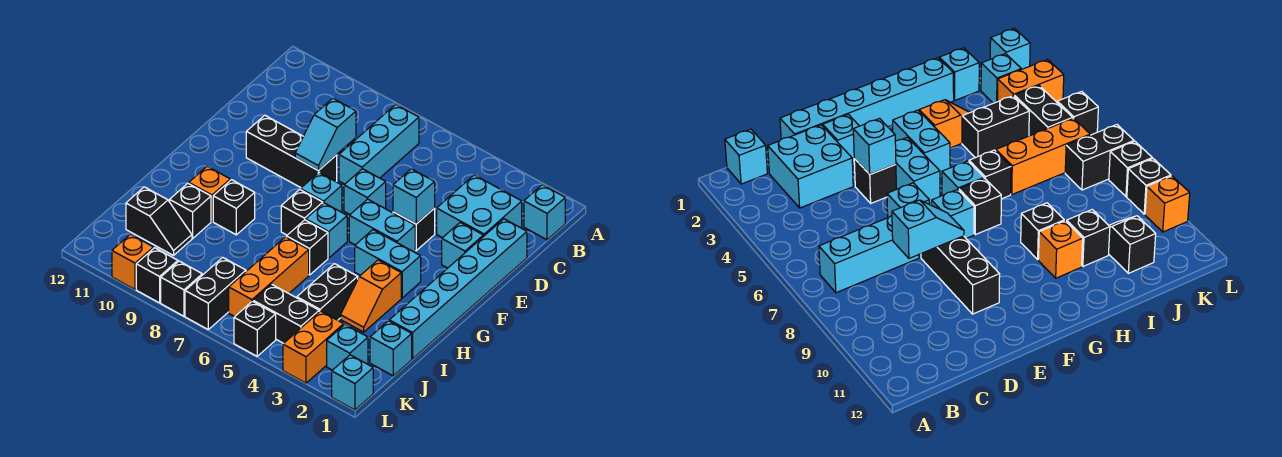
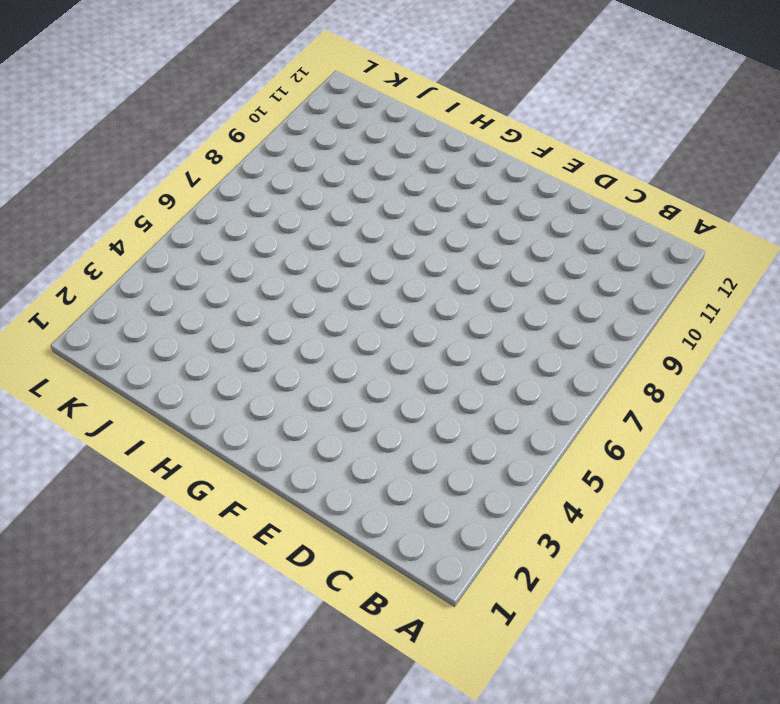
none -> cyan brick B1 level 1
none -> cyan brick B7:D7 level 1
none -> cyan brick C2:D3 level 1
none -> cyan brick D1:I1 level 1

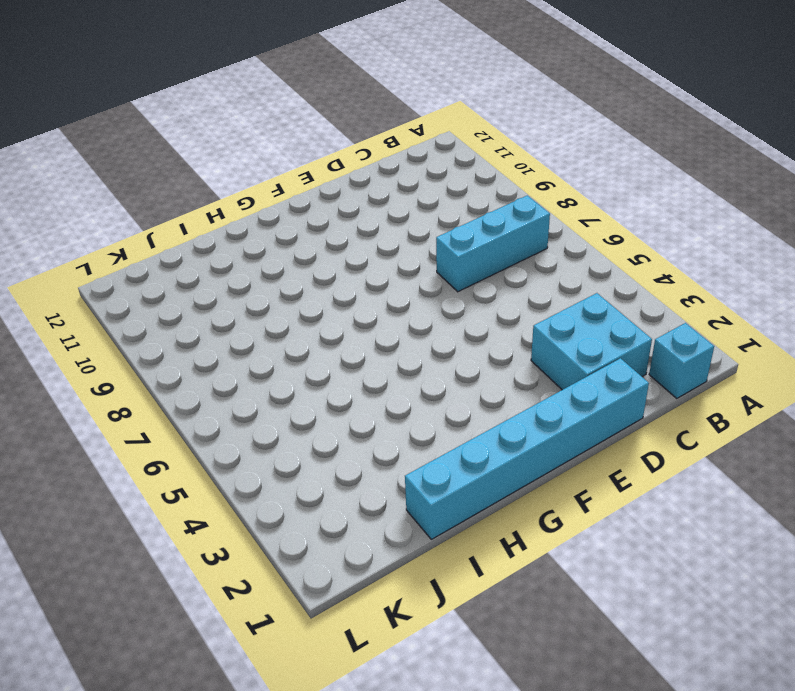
none -> cyan brick E2 level 1
none -> black brick E4 level 1
none -> cyan brick E6 level 1
none -> black brick E8:E10 level 1

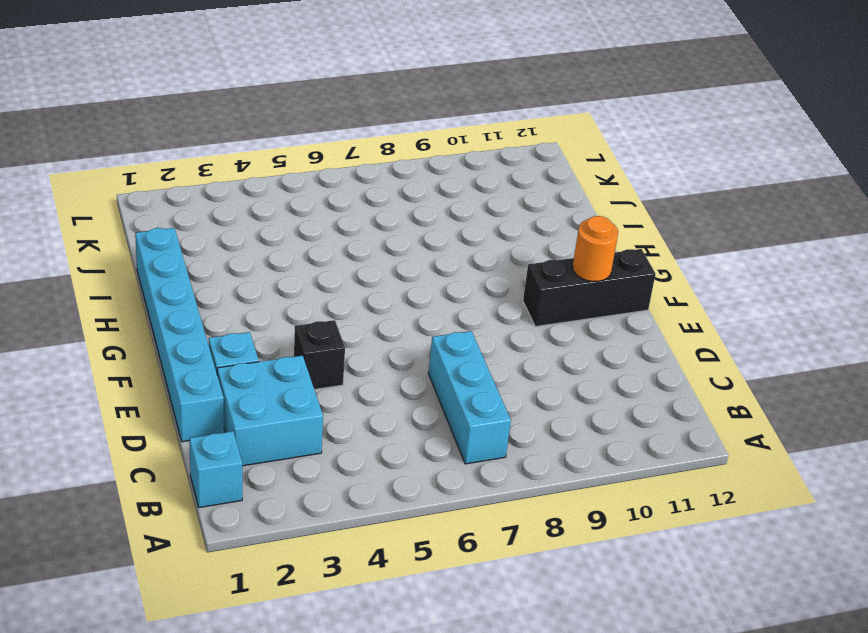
black brick F10:F12 level 1 -> black brick E8:E10 level 1
orange round brick F11 level 2 -> none
none -> cyan brick E6 level 1
none -> cyan brick F4:F5 level 1
none -> cyan brick F7 level 1
none -> cyan brick G3:G4 level 1

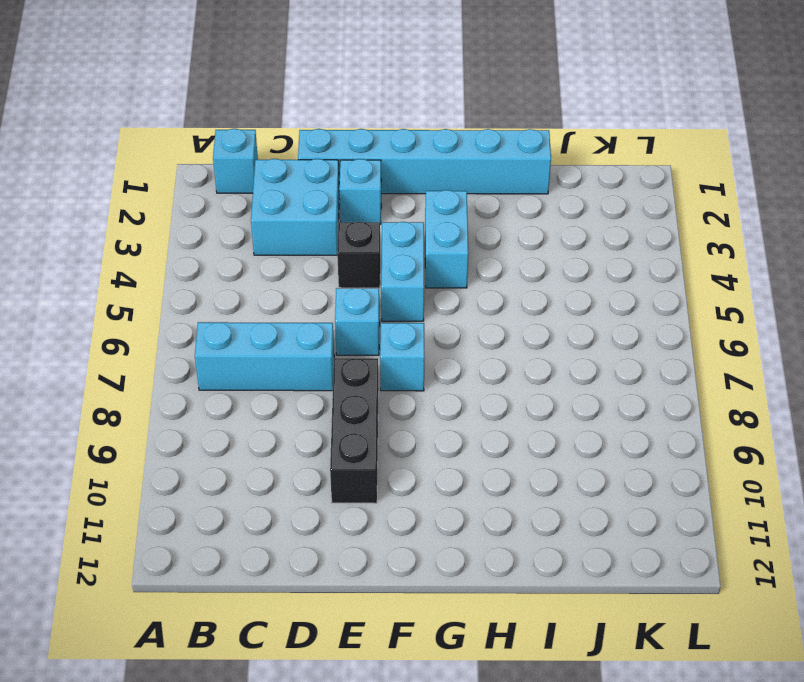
none -> cyan brick G6 level 1
none -> black brick G7 level 1
none -> orange slope H3:I3 level 1 top H
none -> black brick H6 level 1

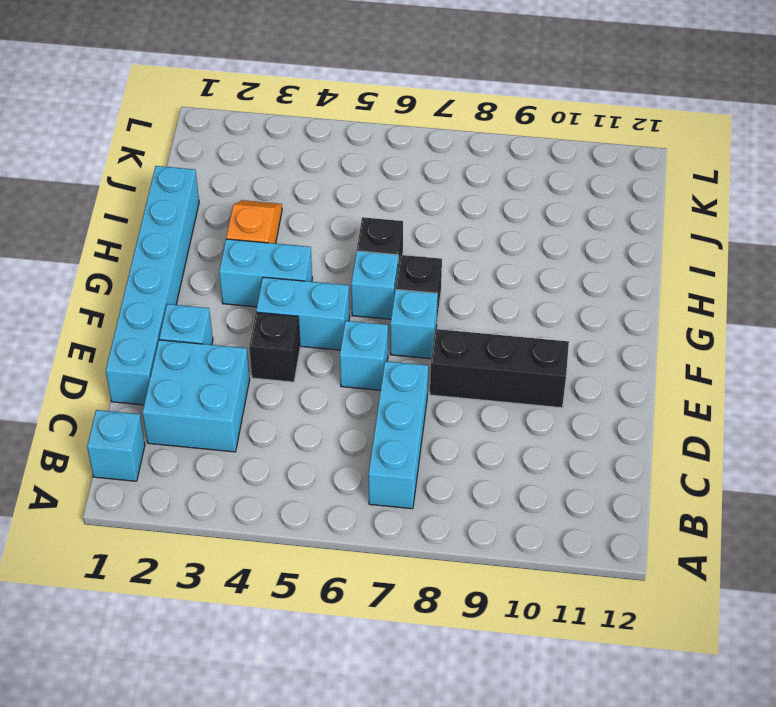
none -> black brick H9 level 1
none -> orange brick H10 level 1
none -> black brick I4:J4 level 1
none -> orange brick I6:K6 level 1

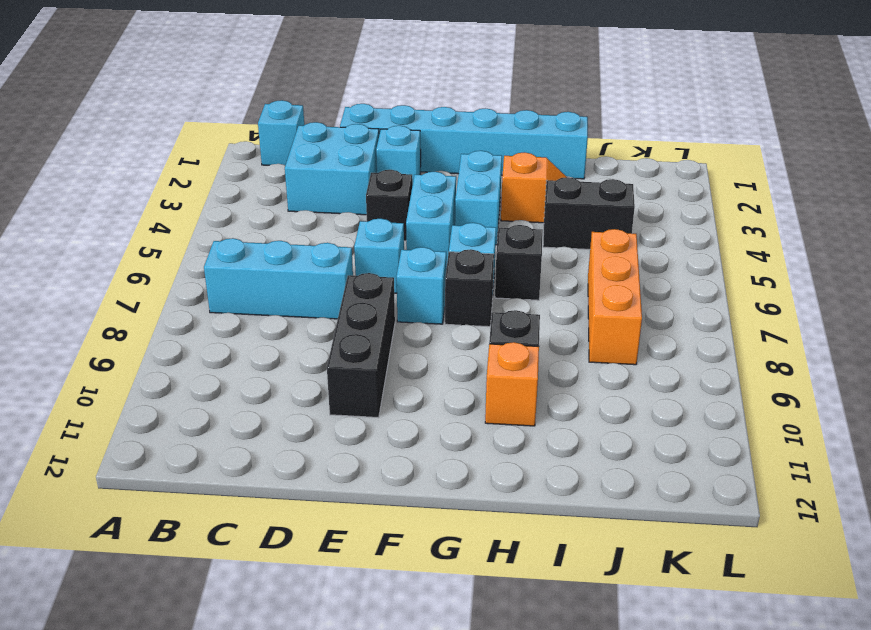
orange brick J6:J8 level 1 -> orange brick I6:K6 level 1
none -> black brick I10 level 1
none -> cyan brick J1 level 1
none -> black slope J10:J11 level 1 top 11
none -> cyan brick K2 level 1

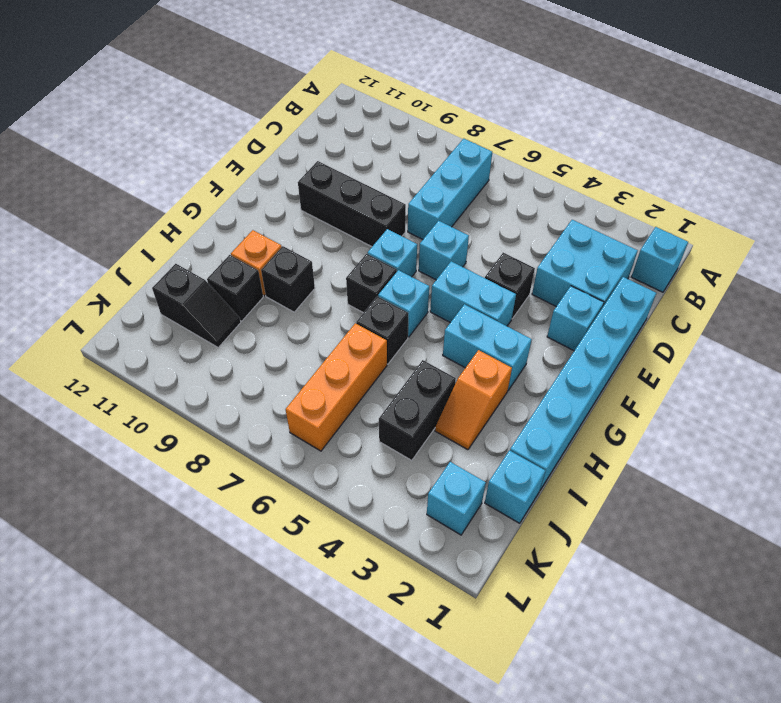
none -> orange brick K3:L3 level 1
none -> black brick K4:K5 level 1
none -> black brick K7:L7 level 1
none -> cyan brick L1 level 1

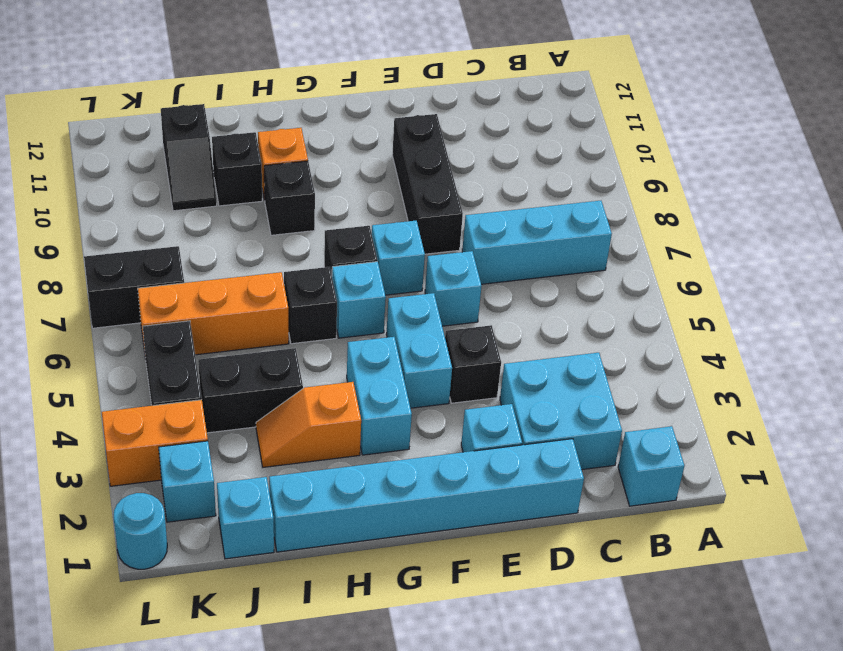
cyan round brick L1 level 1 -> cyan brick L1 level 1
none -> black brick L5 level 1
none -> black brick L8 level 1
none -> black brick L9 level 1
none -> orange brick L10 level 1

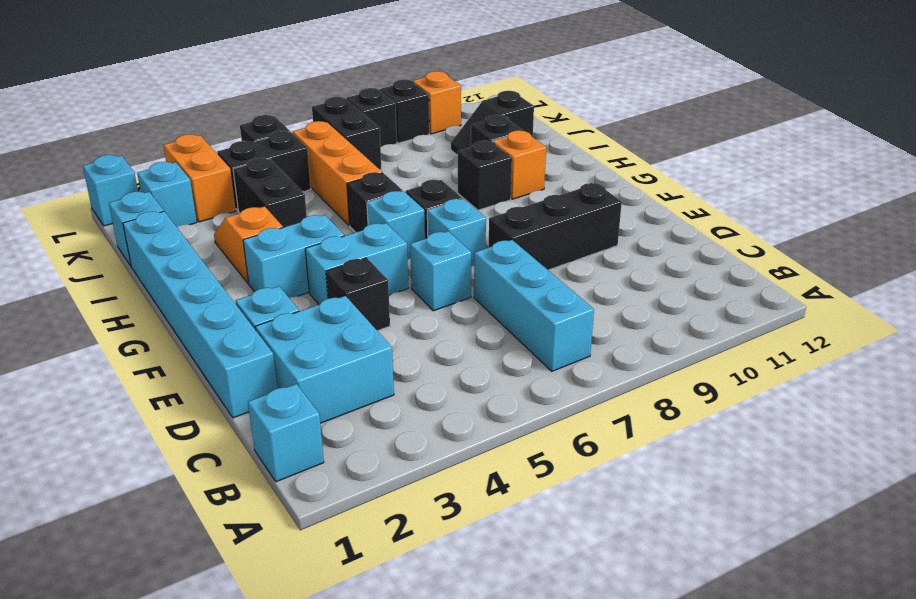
none -> cyan slope D8:E8 level 2 top D
none -> cyan brick E4 level 2

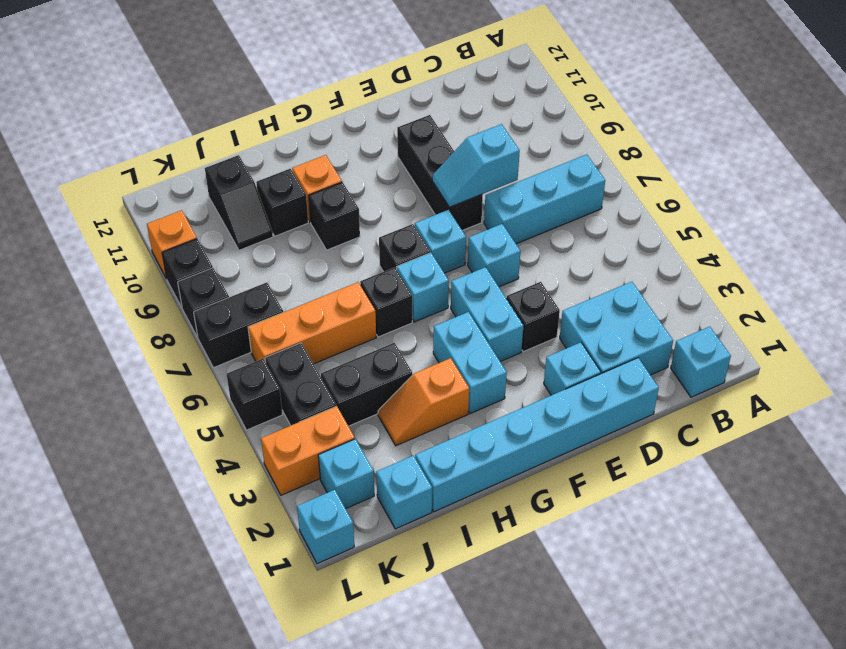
none -> cyan brick E4 level 2

